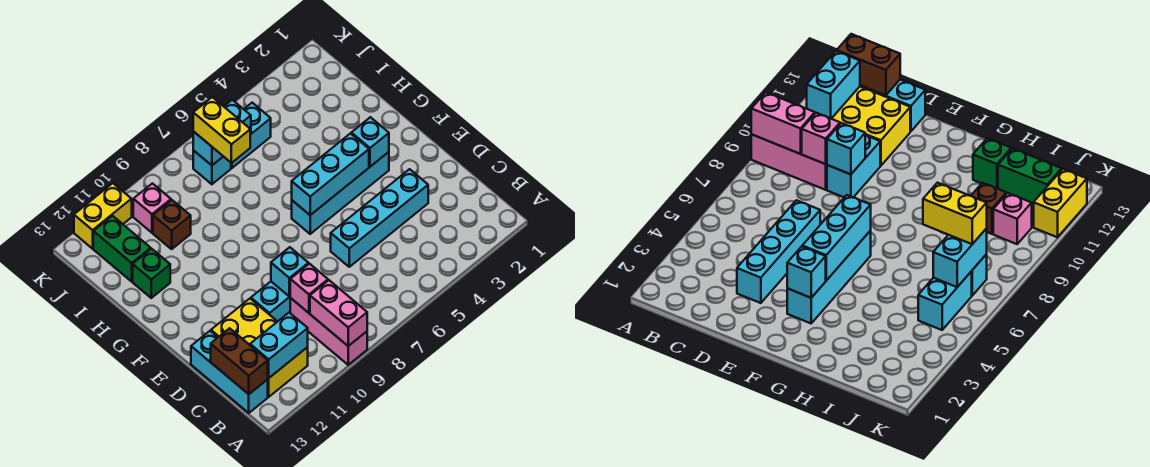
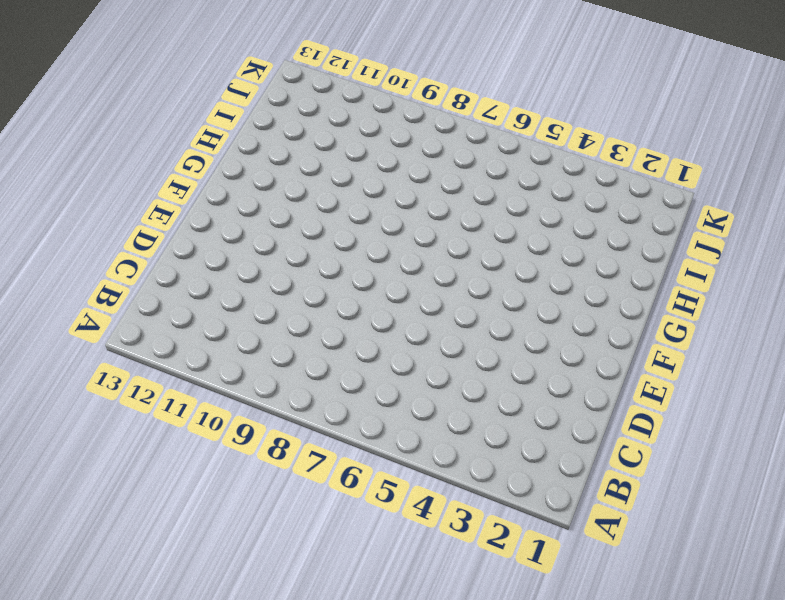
none -> pink brick A9:C9 level 1
none -> yellow brick B11:D12 level 1
none -> cyan brick B13:D13 level 1

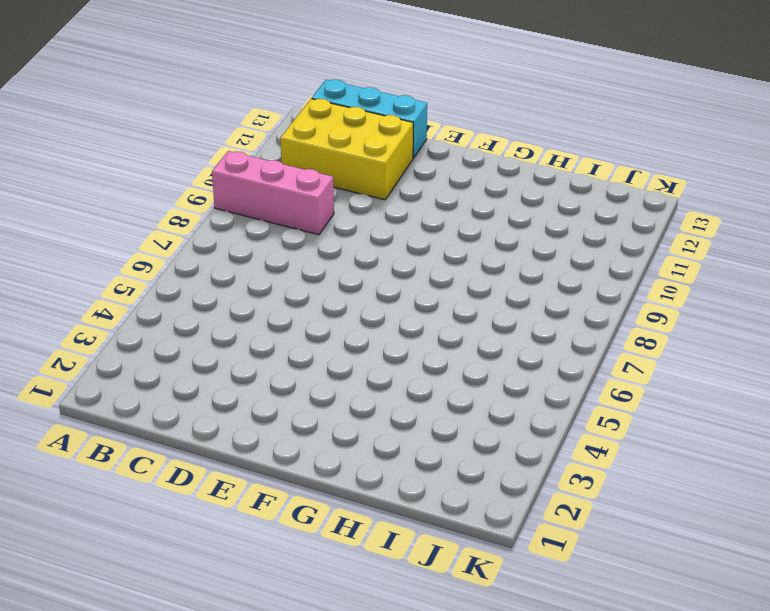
none -> cyan brick D3:D6 level 1
none -> cyan brick D9:D10 level 1
none -> cyan brick F3:F6 level 1

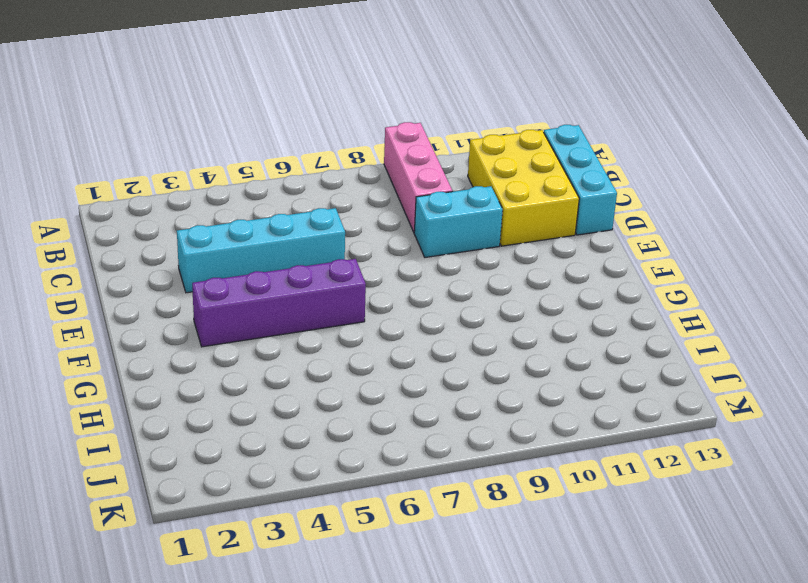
purple brick F3:F6 level 1 -> cyan brick F3:F6 level 1
none -> green brick H12 level 1
none -> brown brick I10 level 1
none -> green brick I12:J12 level 1

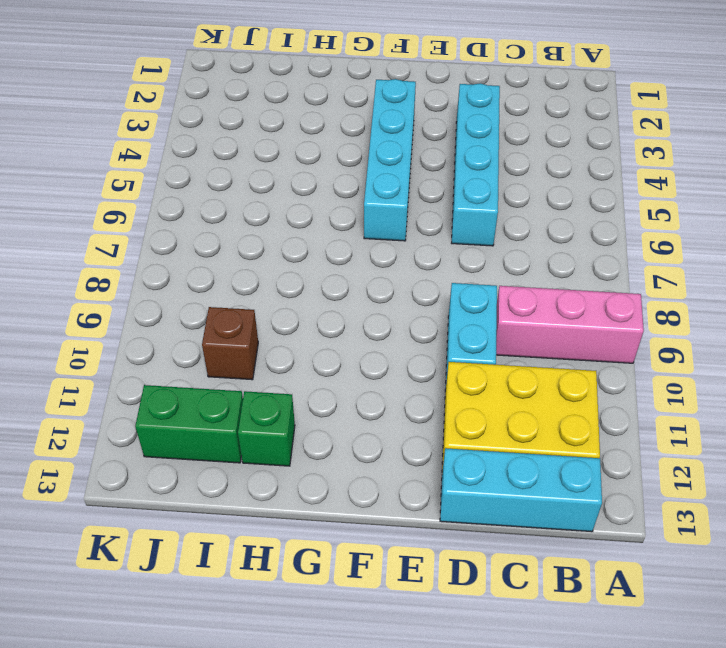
none -> cyan brick J5:J6 level 1
none -> cyan brick J7 level 1
none -> pink brick J10 level 1

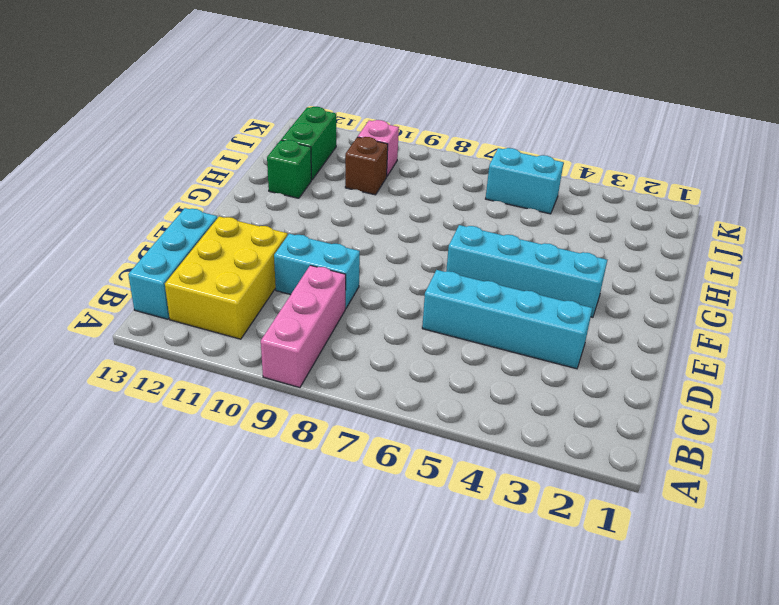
none -> cyan brick J7 level 1
none -> yellow brick K11:K12 level 1
none -> pink brick A9:B9 level 2

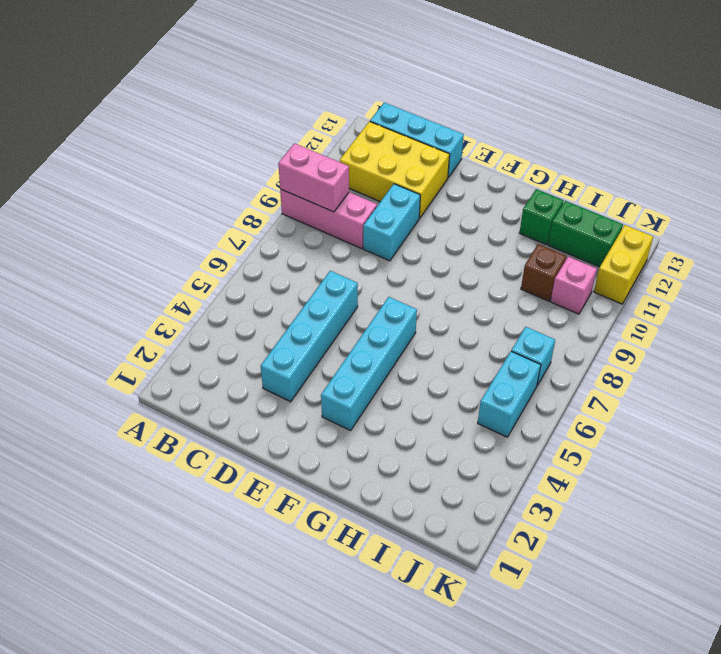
none -> cyan brick B11:B12 level 2
none -> brown brick B13:C13 level 2
none -> pink brick C9 level 2

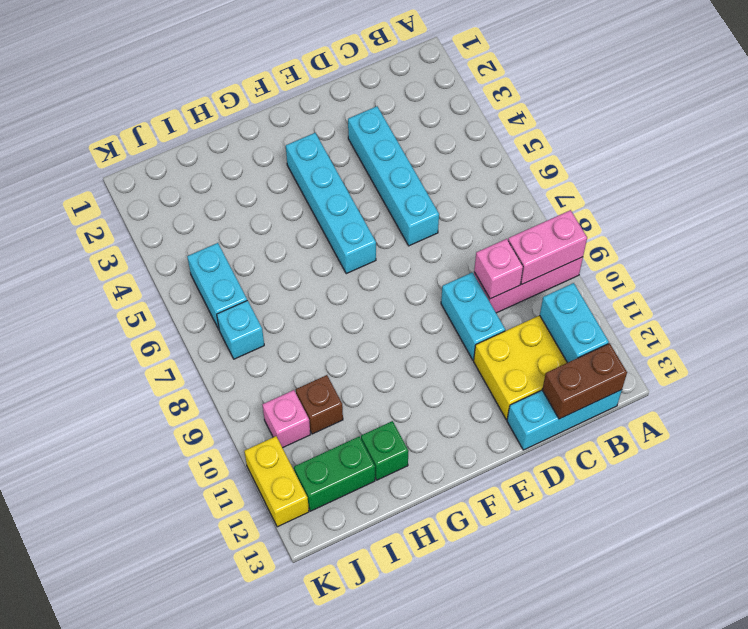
none -> cyan brick D9 level 2
none -> cyan brick F3 level 2
none -> cyan brick F4:F6 level 2

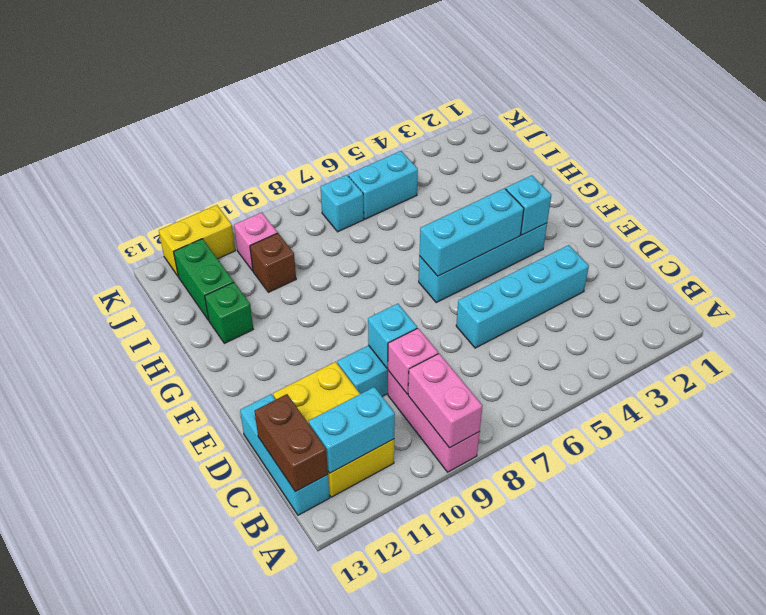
none -> cyan brick J6:J7 level 2
none -> yellow brick I7:J7 level 3

